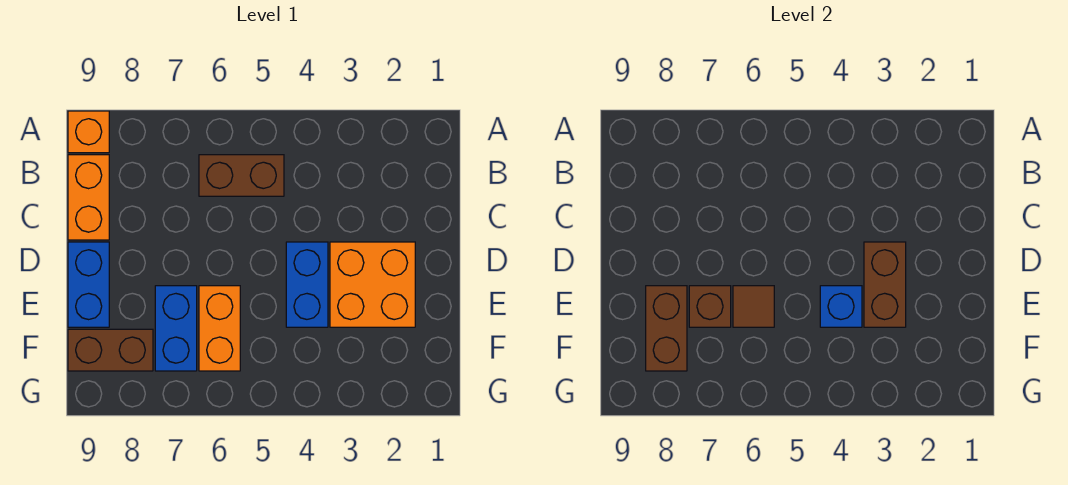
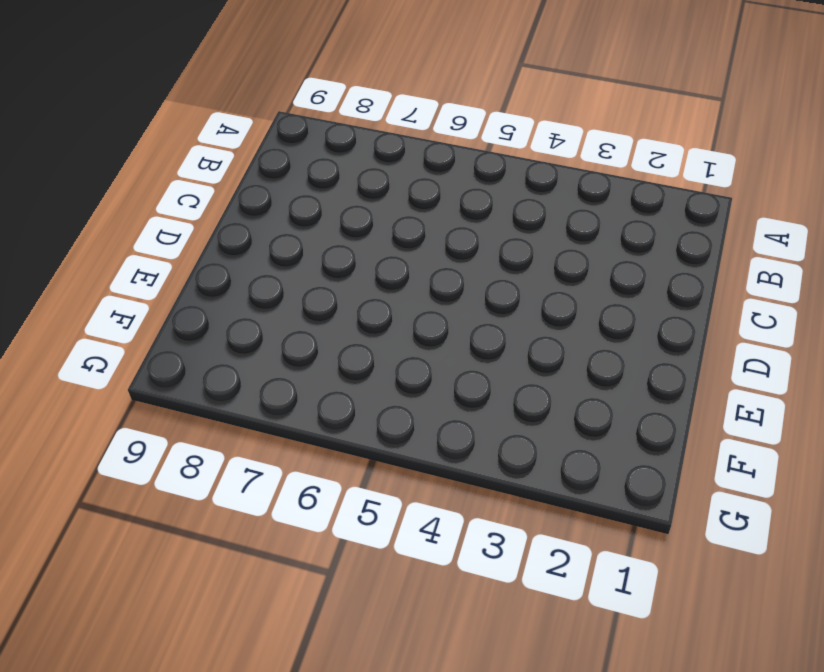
none -> orange brick A9 level 1
none -> brown brick B5:B6 level 1
none -> orange brick B9:C9 level 1

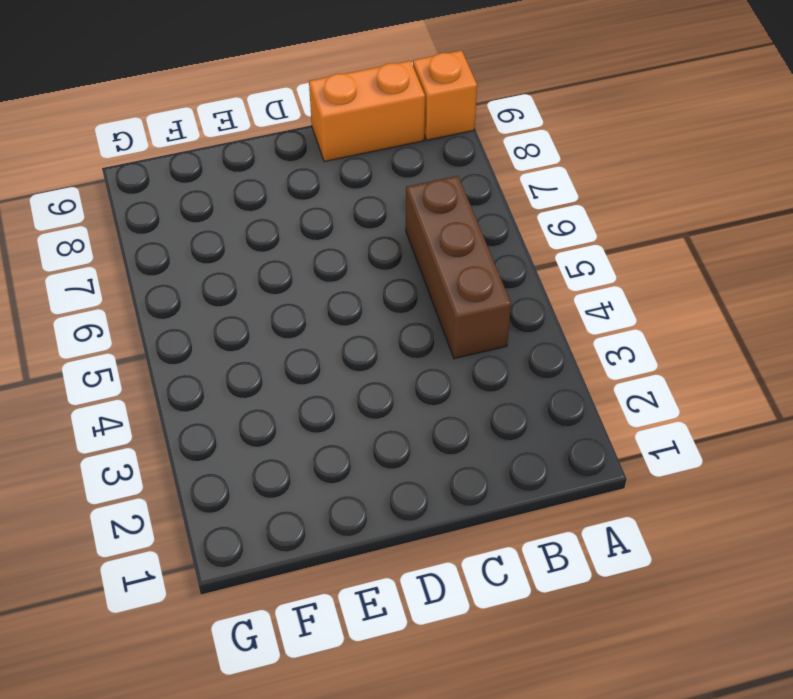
brown brick B4:B6 level 1 -> brown brick B5:B6 level 1
none -> orange brick D2:E3 level 1
none -> blue brick D4:E4 level 1
none -> blue brick D9:E9 level 1

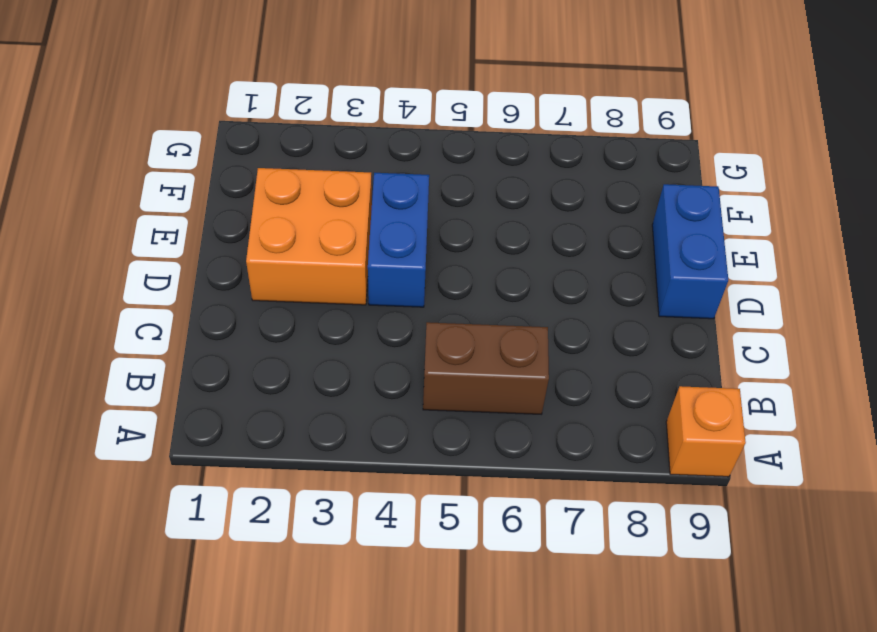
none -> orange brick B9:C9 level 1
none -> orange brick E6:F6 level 1
none -> blue brick E7:F7 level 1

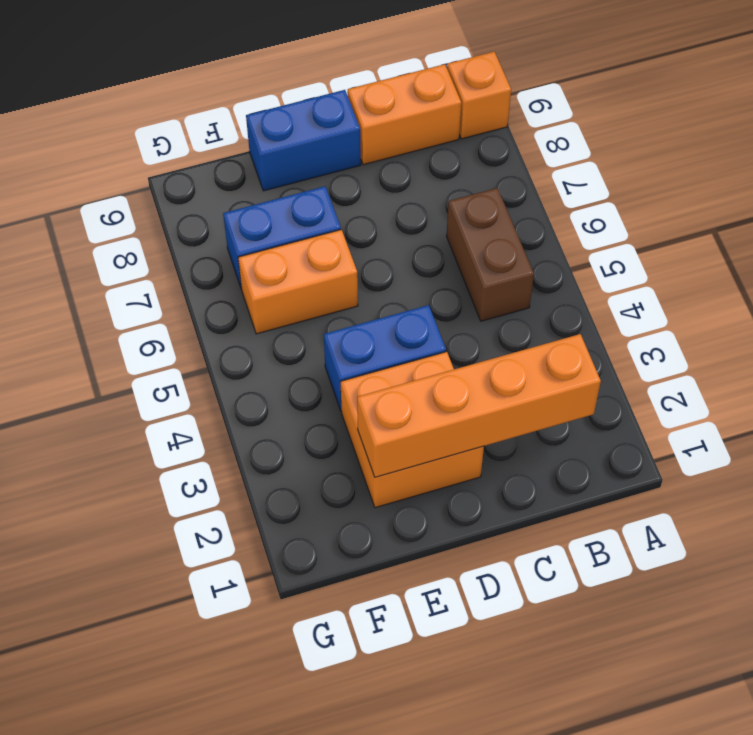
orange brick B2:E2 level 2 -> none
none -> brown brick F8:F9 level 1
none -> brown brick D3:E3 level 2
none -> blue brick E4 level 2

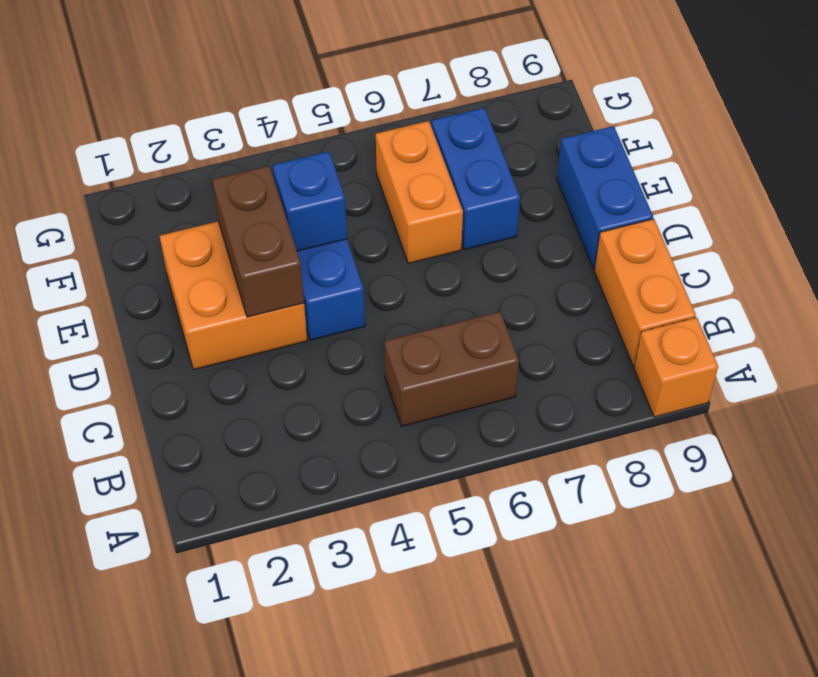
none -> brown brick F8:F9 level 1
none -> brown tile E6 level 2
none -> brown brick E7 level 2

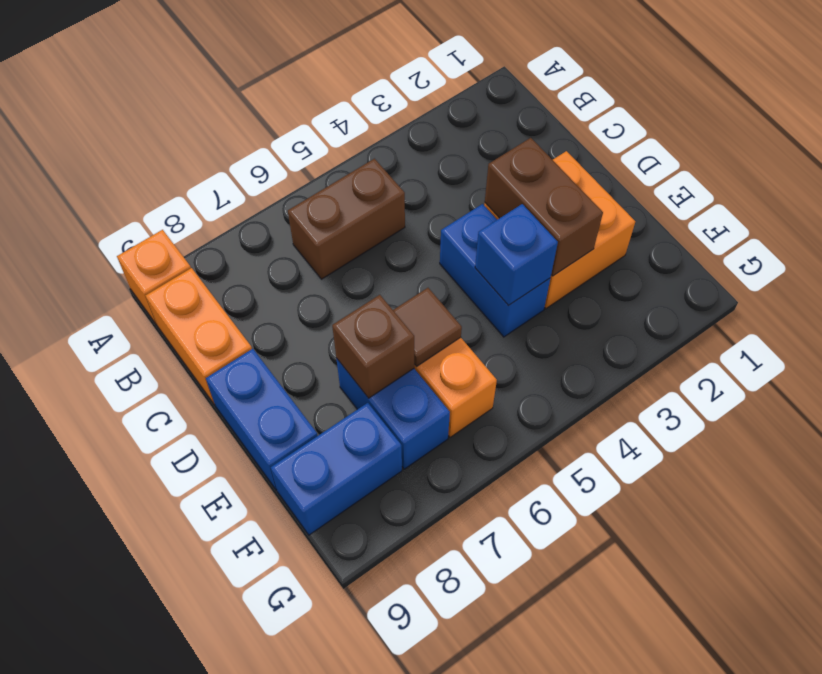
blue brick F8:F9 level 1 -> brown brick F8:F9 level 1
none -> brown brick E8:F8 level 2

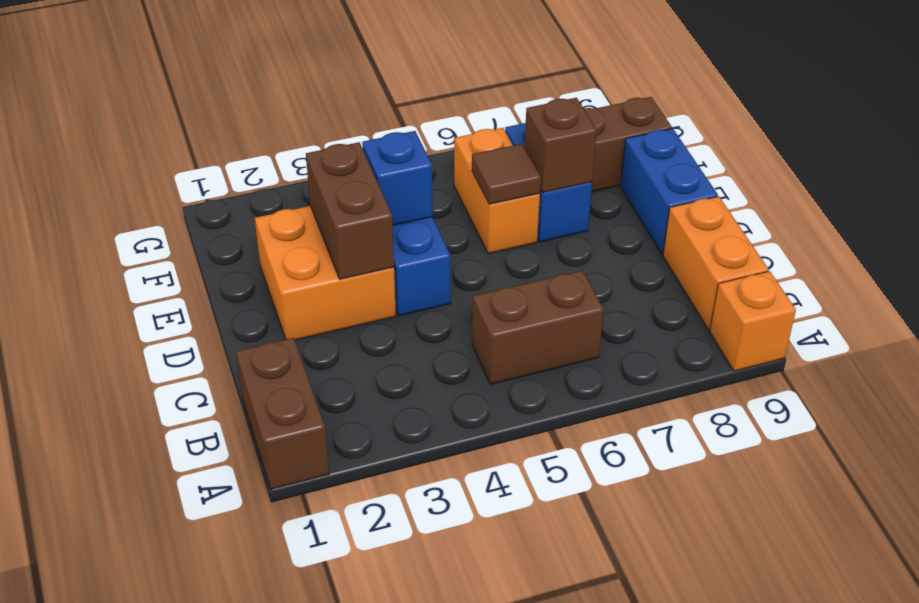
brown brick A1:B1 level 1 -> brown brick E8:F8 level 2

